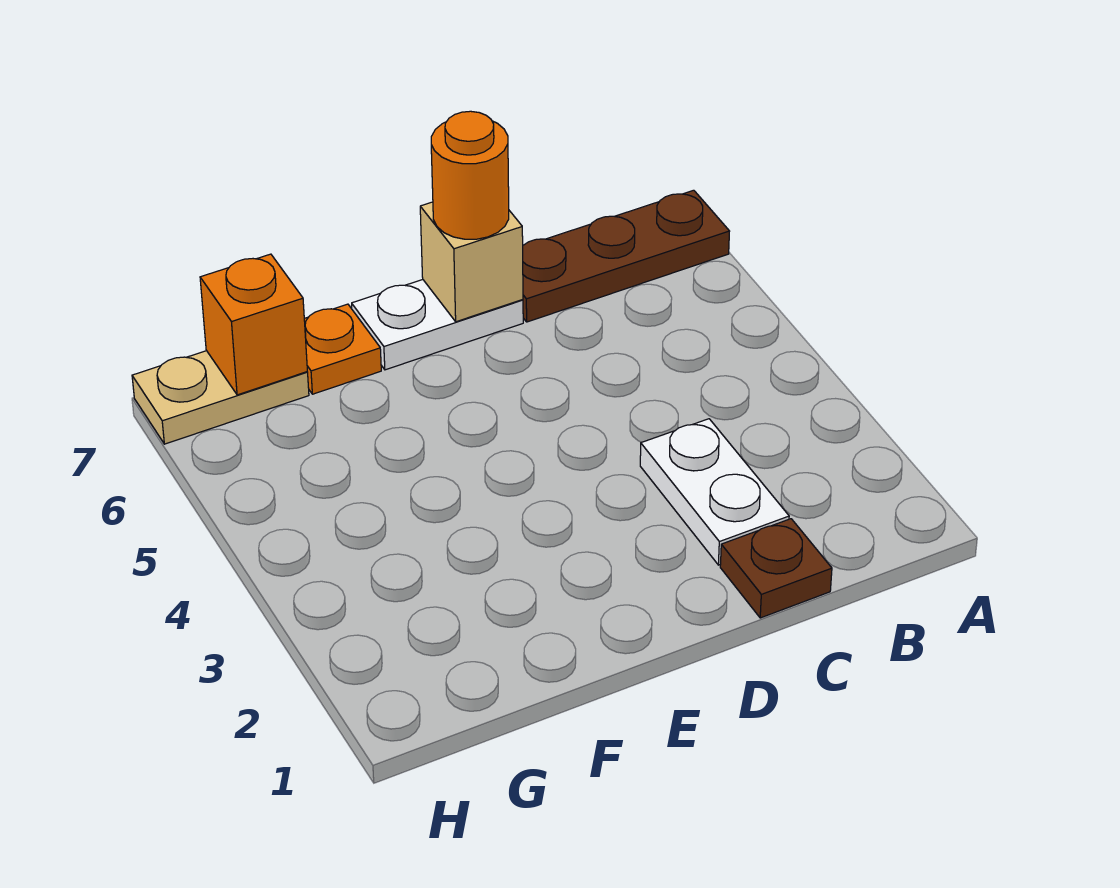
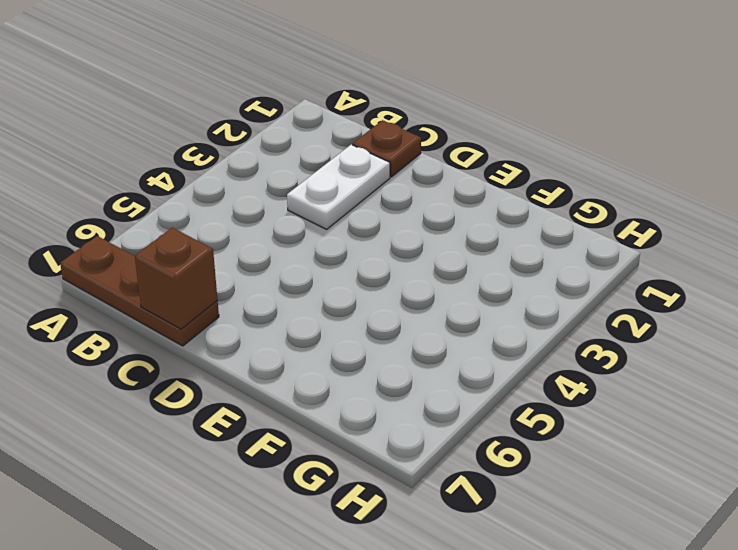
brown brick C7 level 2 -> none
none -> white plate D7:E7 level 1
none -> orange plate F7 level 1

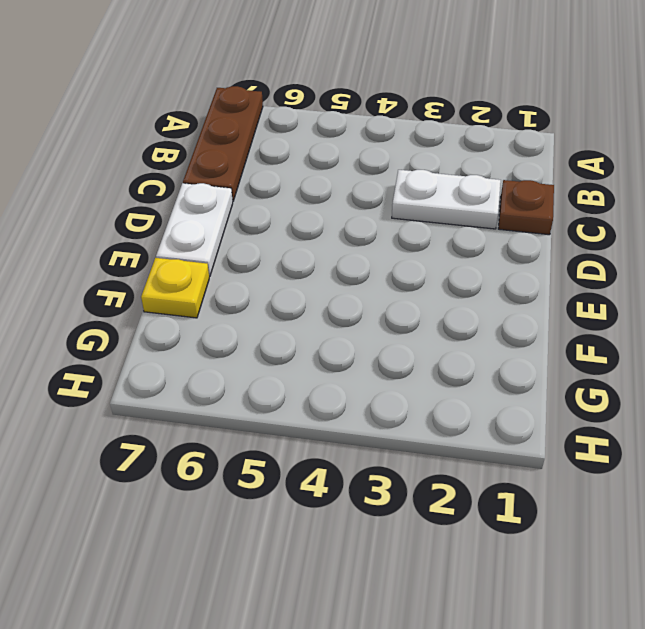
yellow plate F7 level 1 -> orange plate F7 level 1
none -> tan plate G7:H7 level 1
none -> tan brick D7 level 2

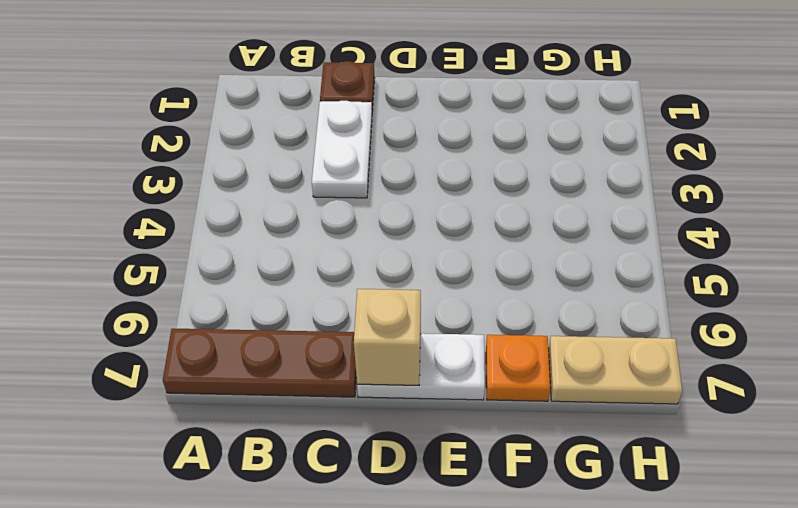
none -> orange brick G7 level 2
none -> orange round brick D7 level 3

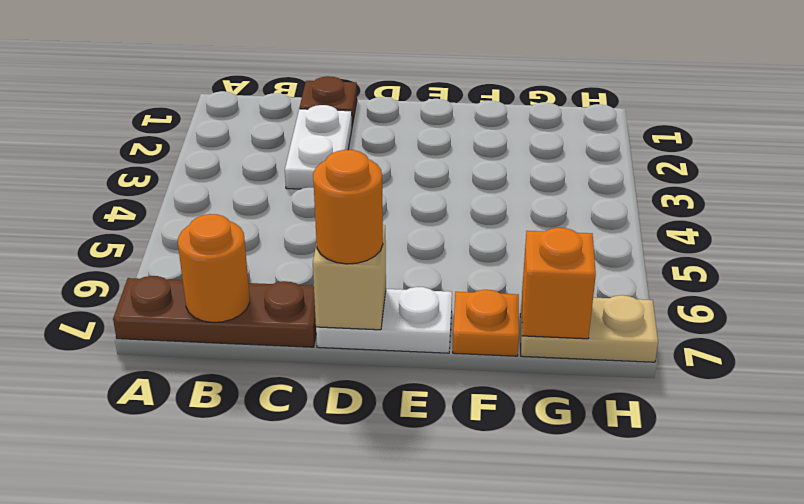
orange round brick B7 level 2 -> none

